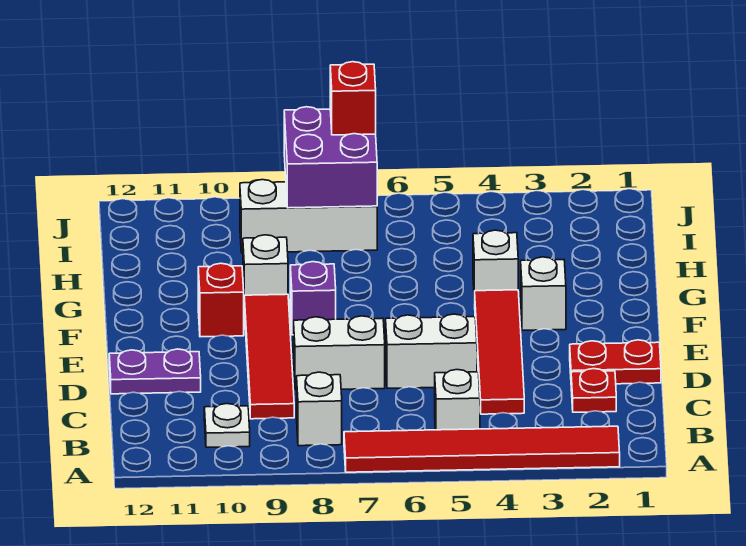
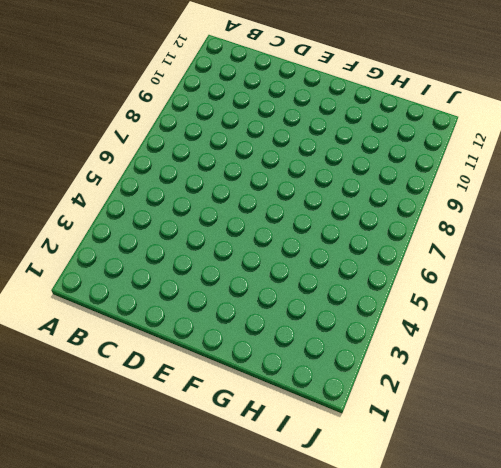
none -> red tile A2:A7 level 1
none -> white brick B5 level 1
none -> white brick B8 level 1

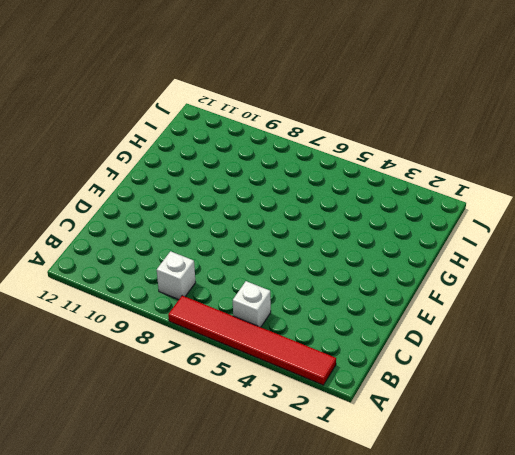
none -> white plate B10 level 1
none -> red plate C2 level 1
none -> red tile C4:F4 level 1

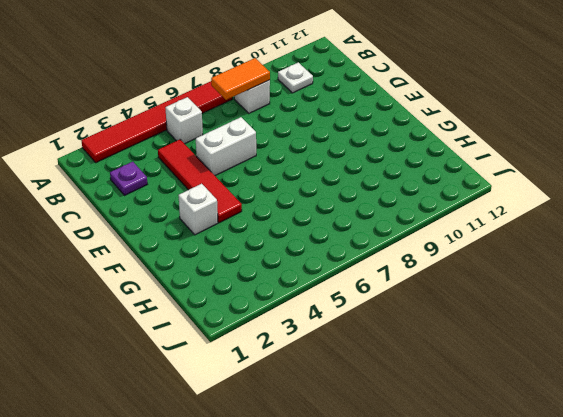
orange tile B7:B8 level 2 -> none
purple plate C2 level 1 -> red plate C2 level 1
none -> red tile C9:F9 level 1
none -> red plate D1:D2 level 1
none -> white brick D7:D8 level 1

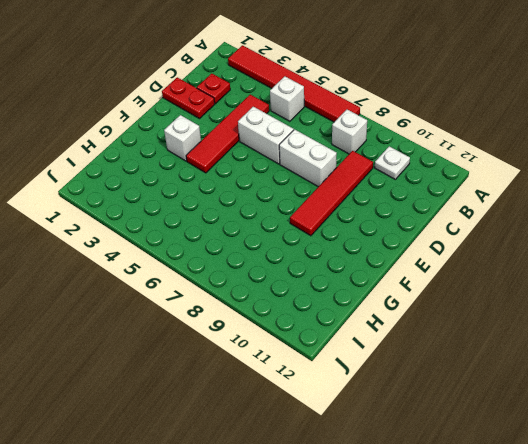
none -> purple plate D11:D12 level 1
none -> purple brick F8 level 1
none -> red brick F10 level 1

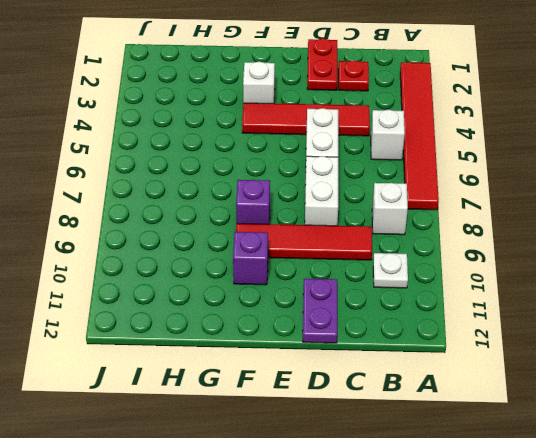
purple brick F10 level 1 -> red brick F10 level 1
none -> white brick G4 level 1
none -> white brick G9 level 1
none -> white brick I7:I9 level 1

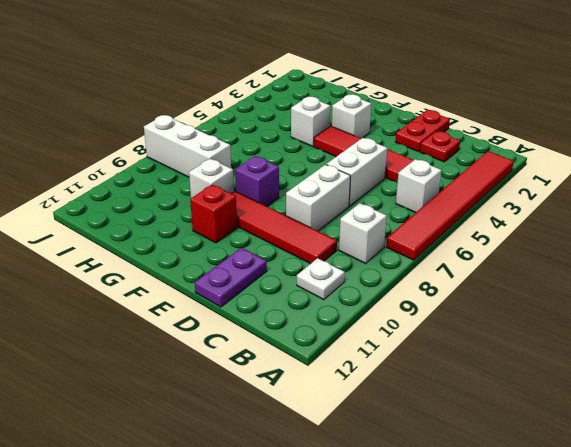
white brick H8:J8 level 1 -> white brick I7:I9 level 1
none -> purple brick I7:J8 level 2
none -> red brick J7 level 3

